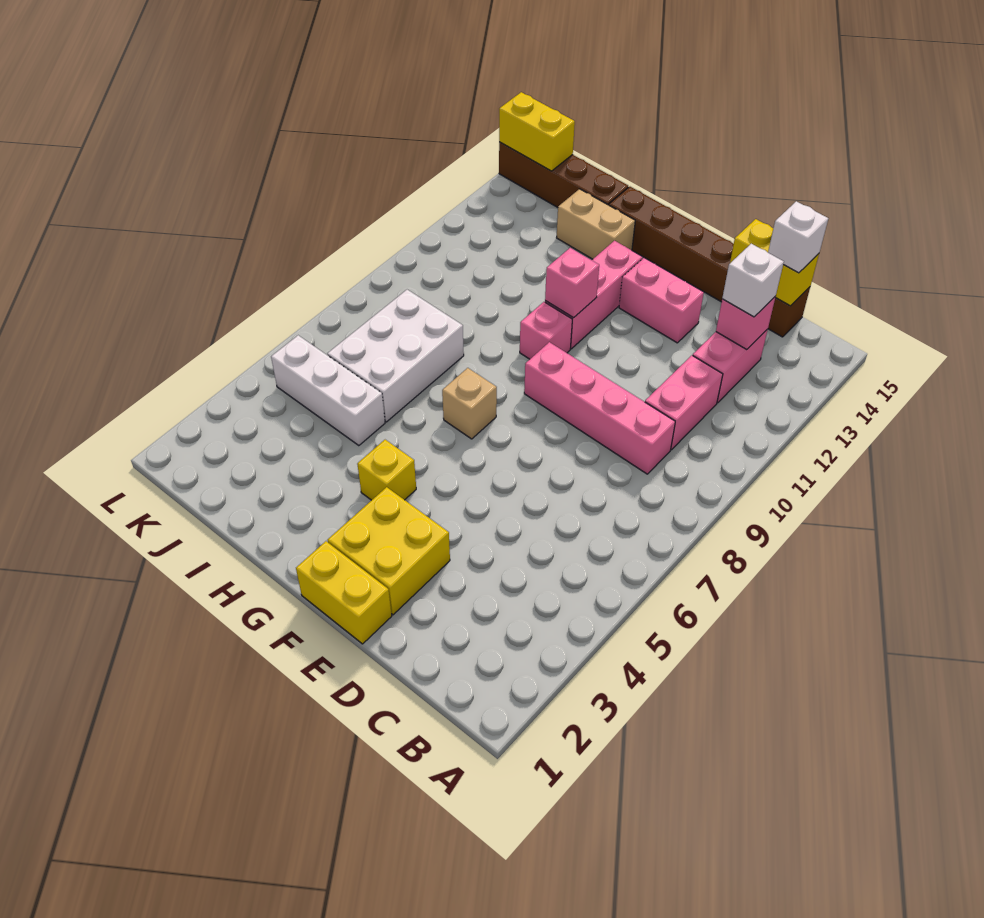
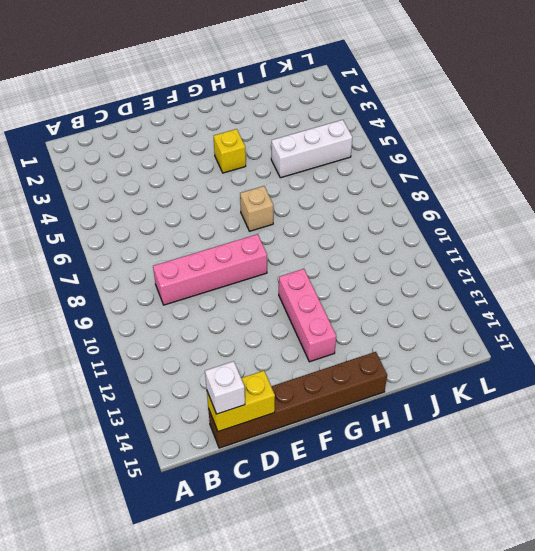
none -> pink brick C10:C11 level 1
none -> pink brick C12:C13 level 1
none -> yellow brick E1:F1 level 1

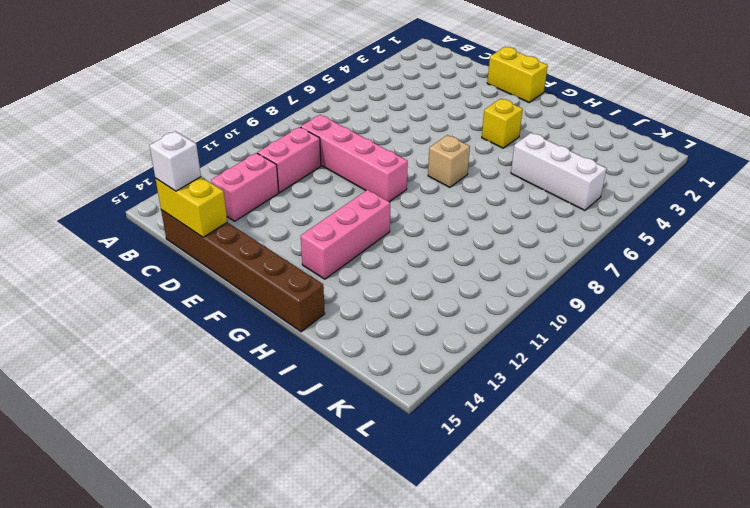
none -> yellow brick E2:F3 level 1
none -> pink brick E13:F13 level 1
none -> pink brick G10 level 1

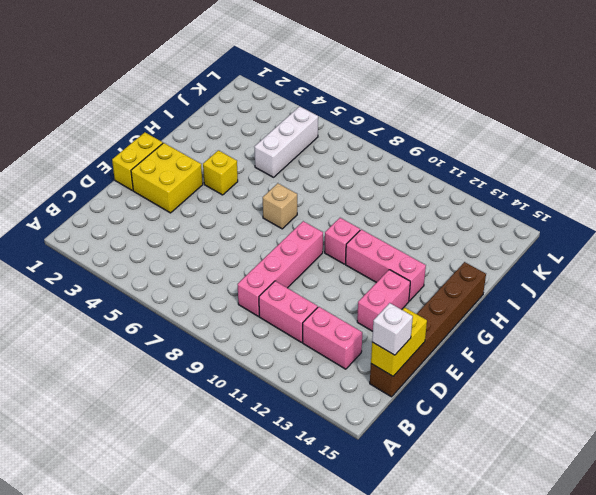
none -> tan brick H14:I14 level 1
none -> white brick I6:J8 level 1
none -> brown brick I15:L15 level 1

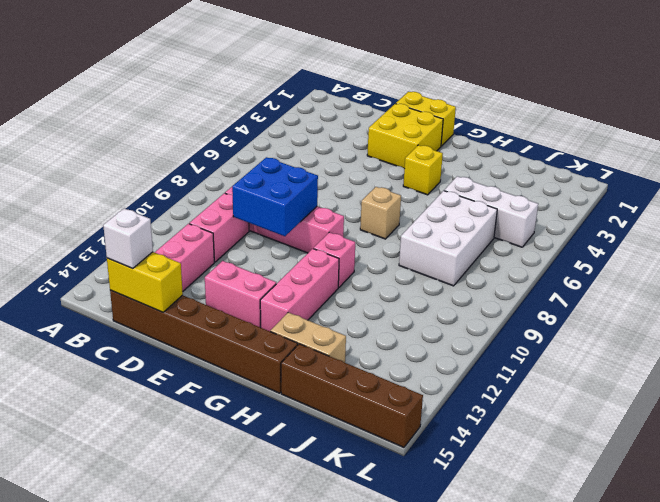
blue brick D9:E10 level 2 -> none
none -> pink brick C13 level 2
none -> pink brick G11 level 2
none -> yellow brick K15:L15 level 2

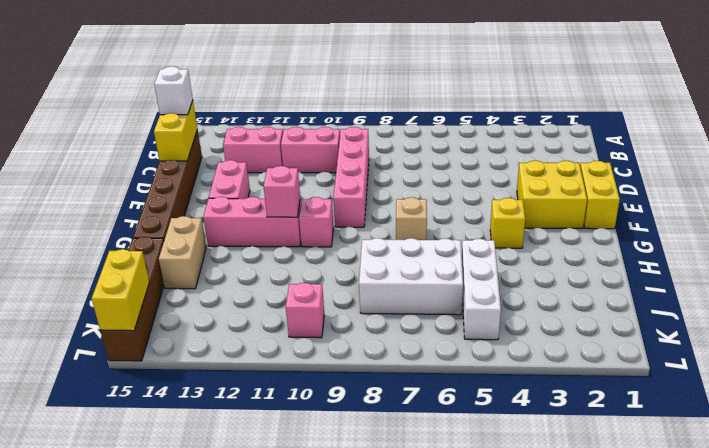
pink brick K10 level 1 -> pink brick C13 level 2
none -> white brick C13 level 3

